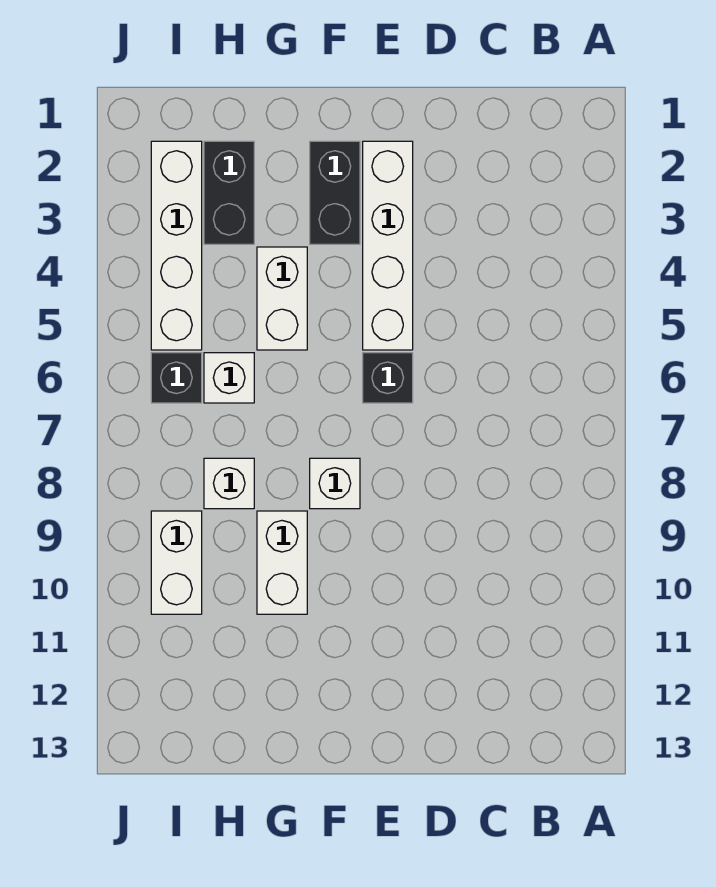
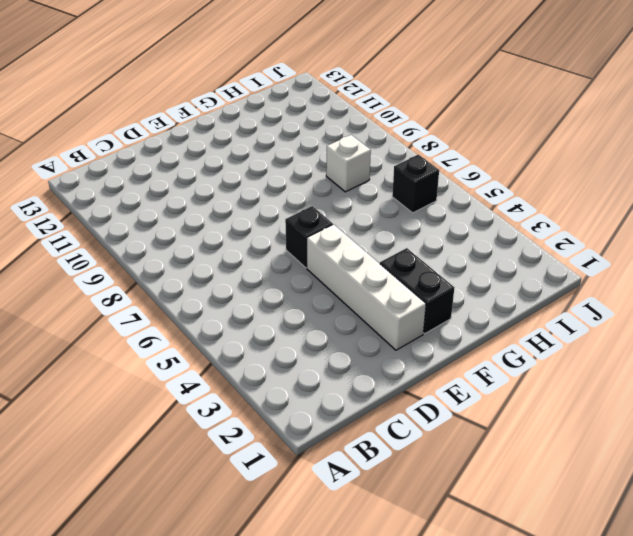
none -> white brick F8 level 1
none -> white brick G4:G5 level 1
none -> white brick G9:G10 level 1

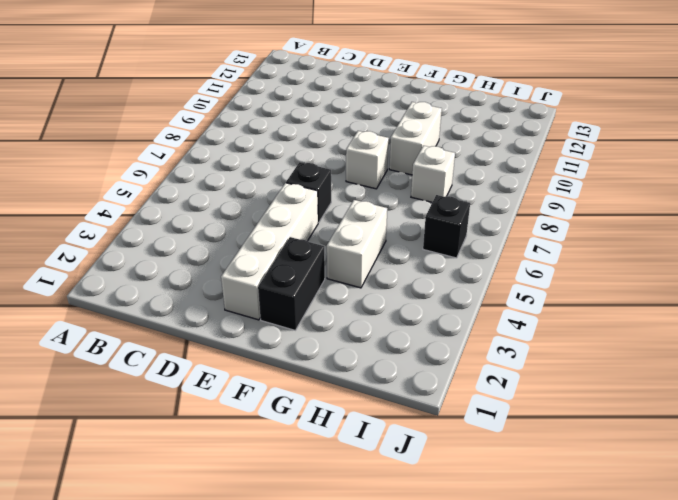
none -> black brick H2:H3 level 1
none -> white brick H6 level 1
none -> white brick I2:I5 level 1

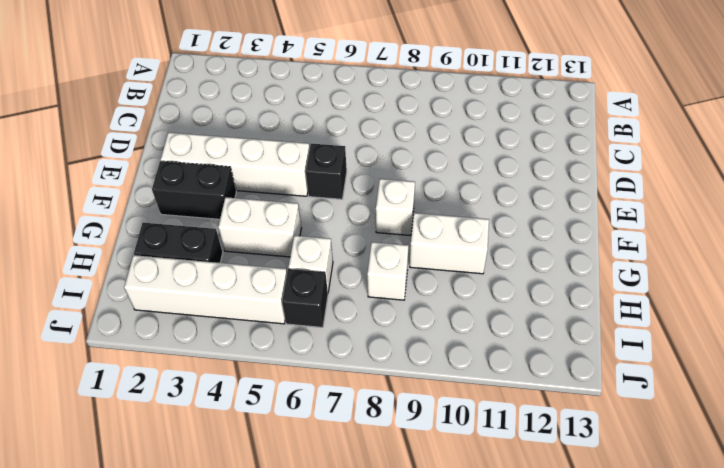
none -> white brick I9:I10 level 1

